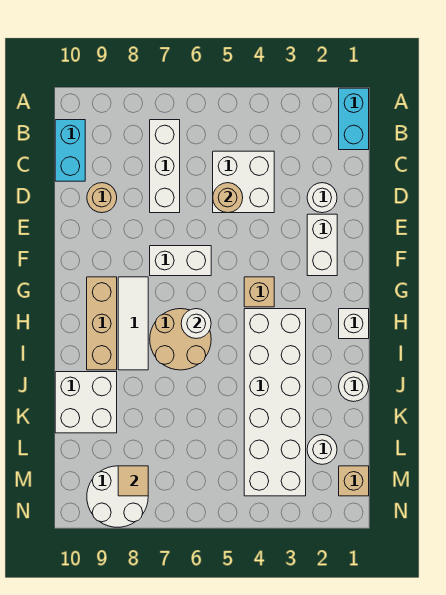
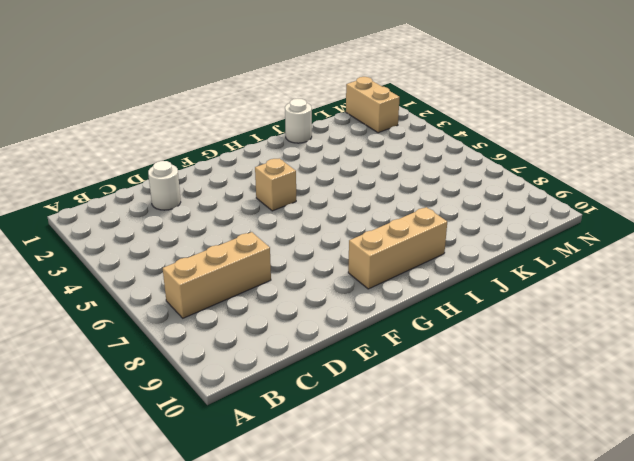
tan brick B7:D7 level 1 -> white brick B7:D7 level 1
tan brick M1:M2 level 1 -> tan brick M1 level 1
none -> cyan brick A1:B1 level 1
none -> cyan brick B10:C10 level 1
none -> white brick C4:D5 level 1

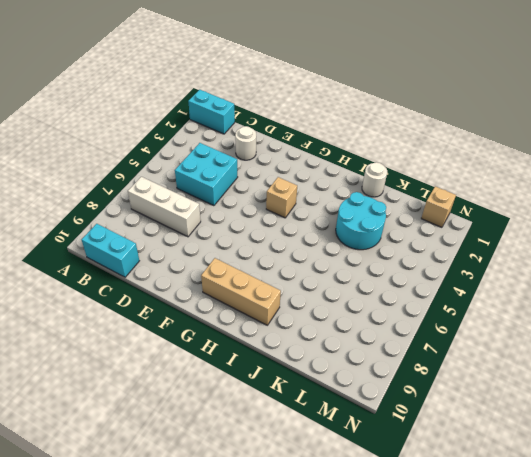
cyan brick C4:D5 level 1 -> white brick C4:D5 level 1
cyan round brick J3:K4 level 1 -> white brick H3:M4 level 1
none -> tan round brick D9 level 1
none -> white brick E2:F2 level 1
none -> white brick F6:F7 level 1

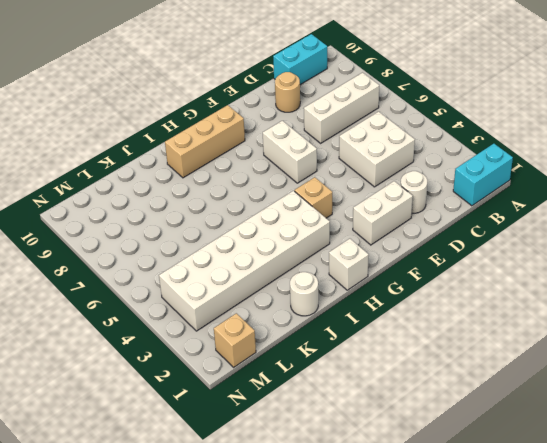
none -> white tile G8:I8 level 1
none -> tan round brick H6:I7 level 1
none -> white brick J9:K10 level 1

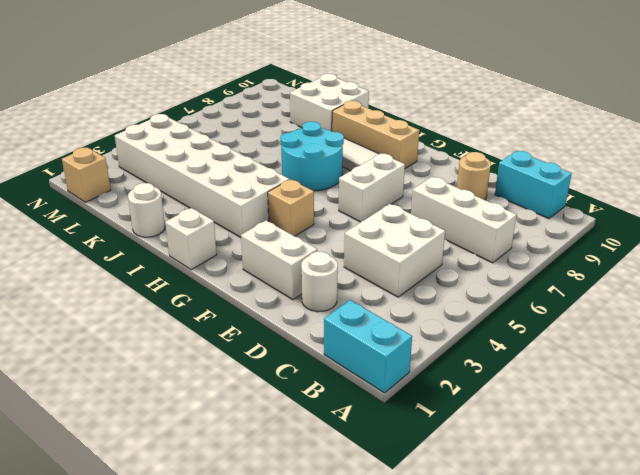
cyan round brick H6:I7 level 1 -> tan round brick H6:I7 level 1
none -> white round brick L2 level 1
none -> white round brick M8:N9 level 1
none -> tan round brick D5 level 2

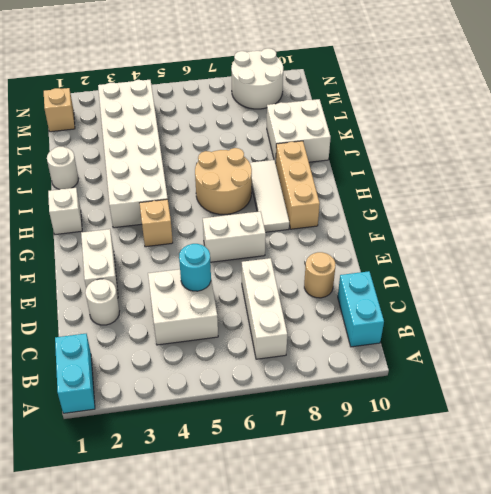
cyan round brick D5 level 2 -> tan round brick D5 level 2
none -> white round brick L2 level 1
none -> white round brick H6 level 2
none -> tan tile M8 level 2

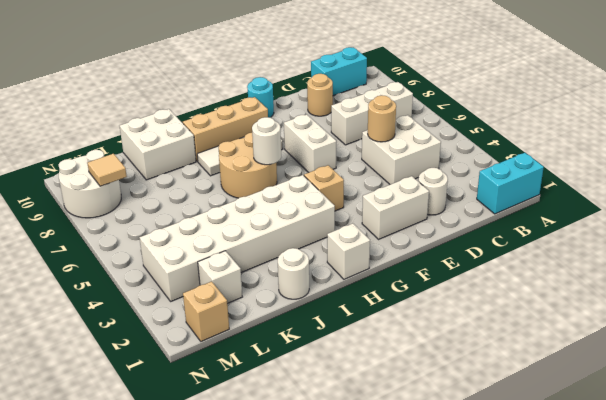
cyan round brick F10 level 1 -> none
white brick L2 level 1 -> white round brick L2 level 1

